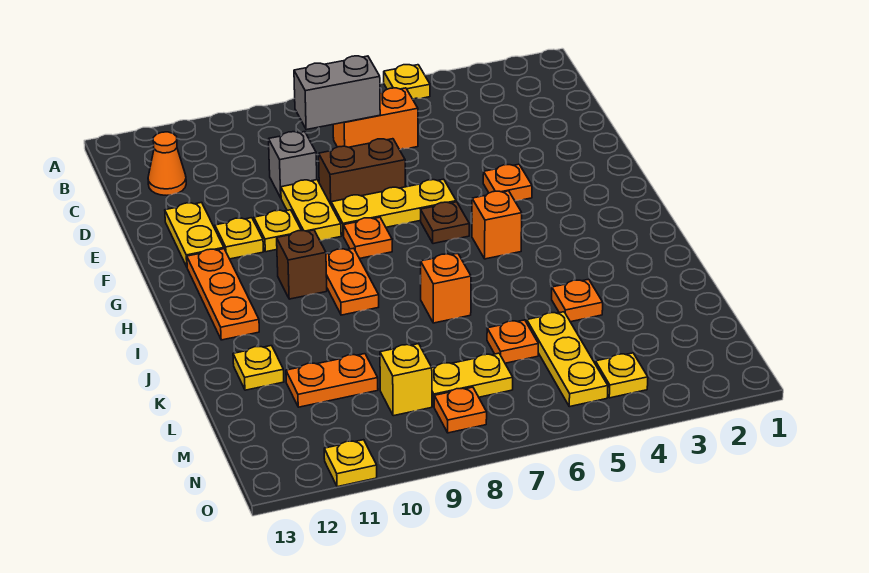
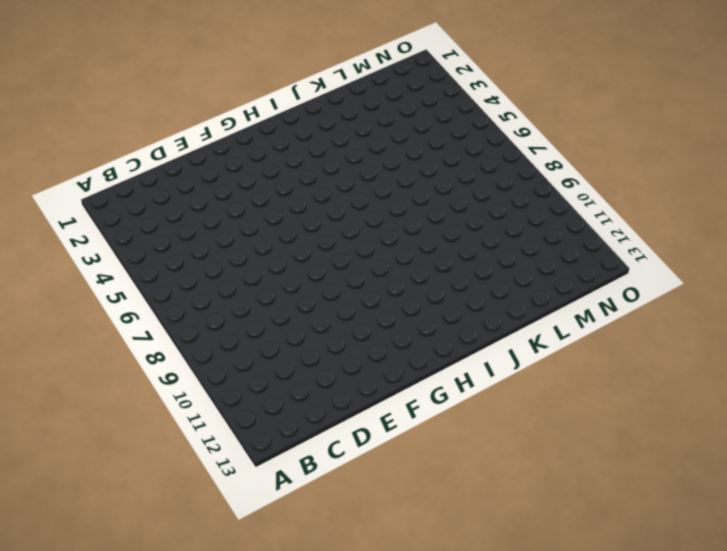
none -> yellow plate A5 level 1
none -> orange brick C6:C7 level 1
none -> orange cone C12 level 1

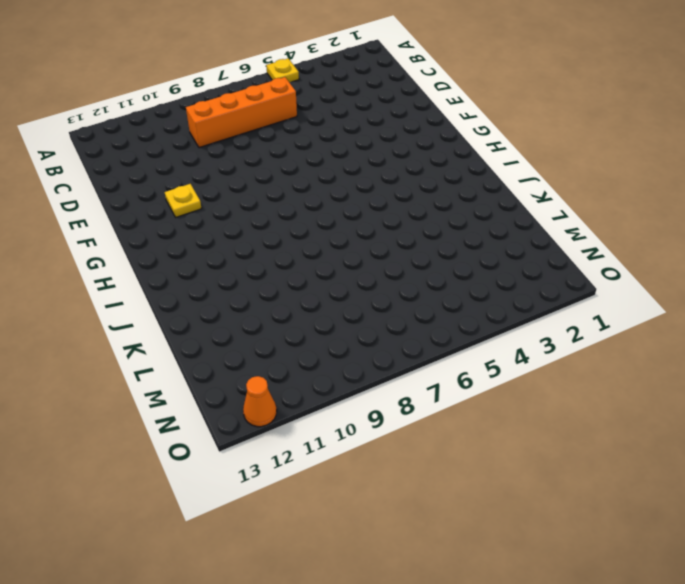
orange brick C6:C9 level 1 -> orange brick C6:C7 level 1
orange cone O12 level 1 -> orange cone C12 level 1
none -> grey brick D9 level 1
none -> brown brick E7:E8 level 1
none -> yellow plate E9:F9 level 1

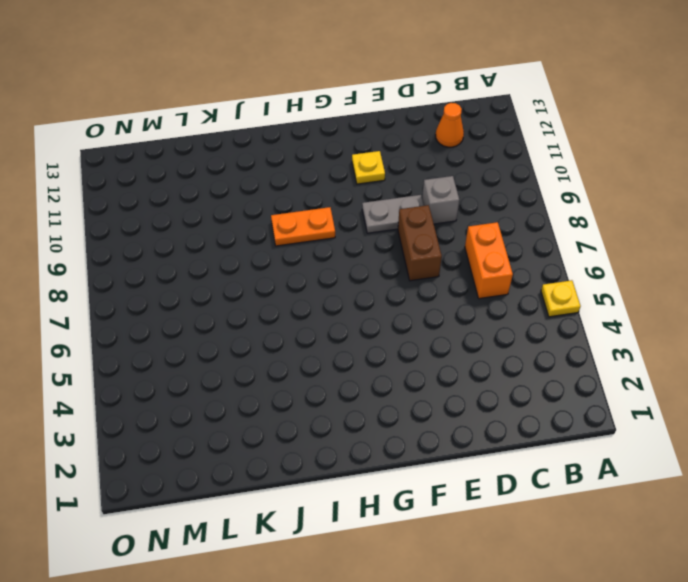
grey plate E9:F9 level 1 -> yellow plate E9:F9 level 1
none -> yellow plate E12:F12 level 1
none -> orange plate F4 level 1
none -> yellow plate F6:F8 level 1

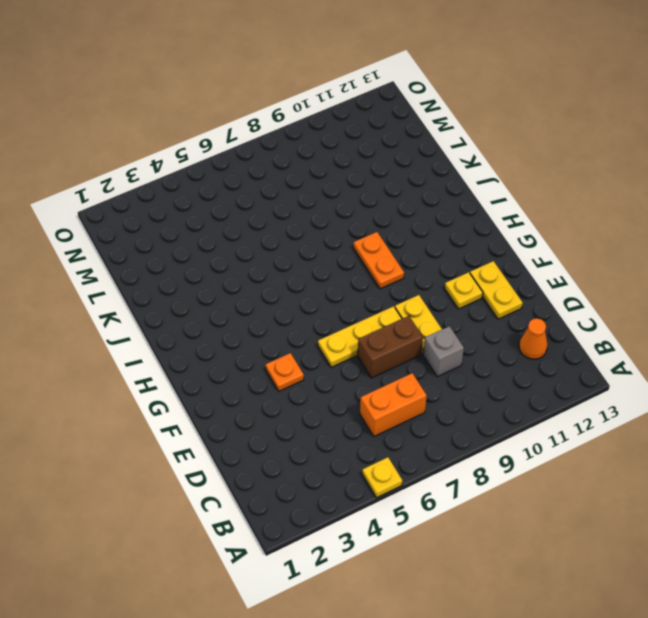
none -> yellow plate F10 level 1
none -> brown plate G6 level 1
none -> orange plate G8 level 1

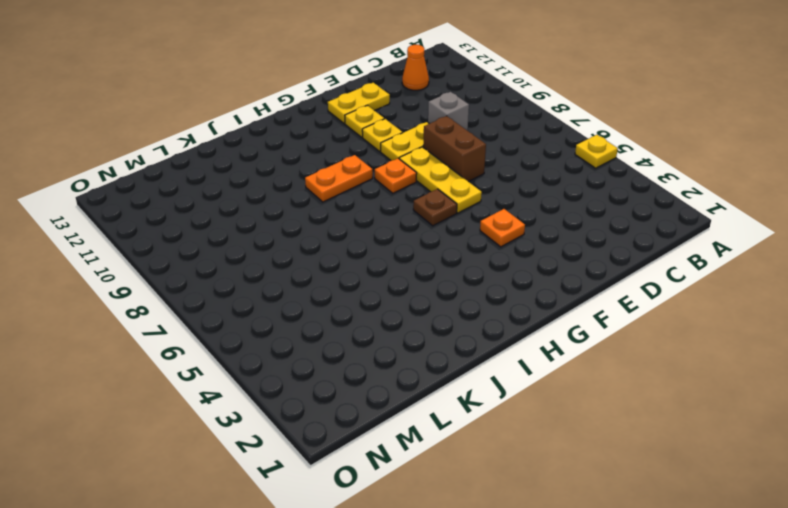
none -> orange brick C6:C7 level 1
none -> orange plate G12:I12 level 1
none -> orange brick H5 level 1

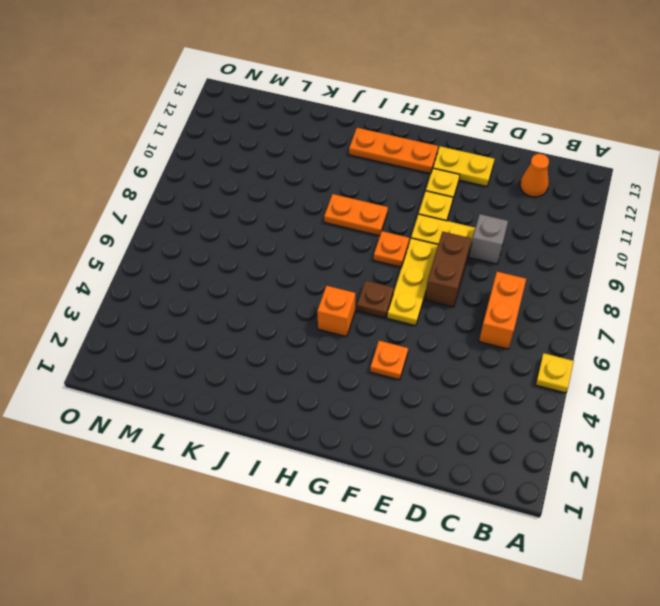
none -> brown brick H10 level 1
none -> orange brick J7 level 1
none -> orange plate K4 level 1

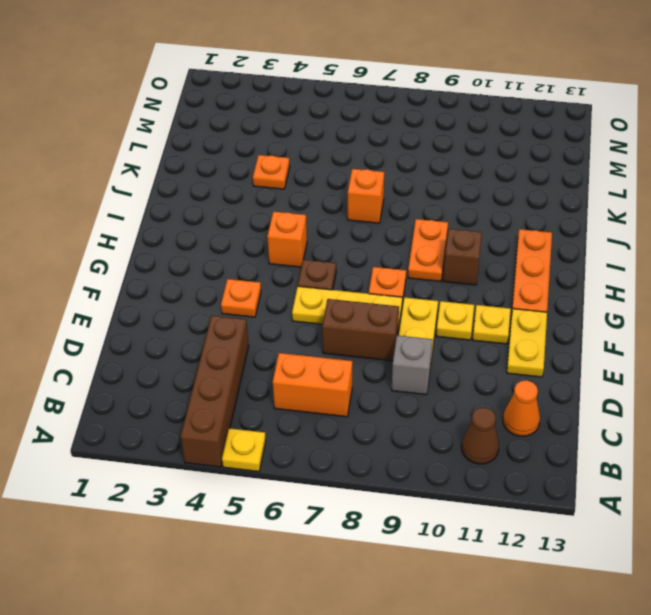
brown brick A4:D4 level 1 -> none
brown cone B11 level 1 -> none
none -> yellow plate K12 level 1
none -> yellow plate L5:N5 level 1
none -> orange plate L6 level 1

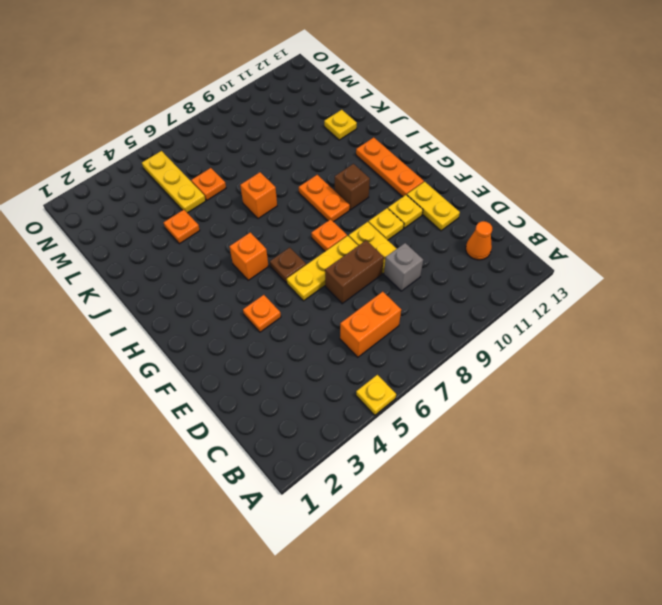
none -> orange plate L10:L11 level 1
none -> yellow plate M7:M8 level 1
none -> yellow brick M9 level 1

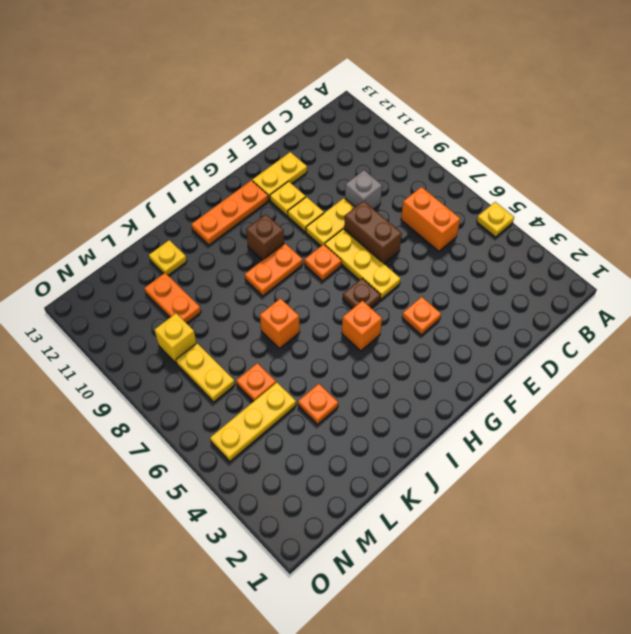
none -> orange cone C12 level 1
none -> yellow plate N4 level 1
none -> orange plate N8 level 1

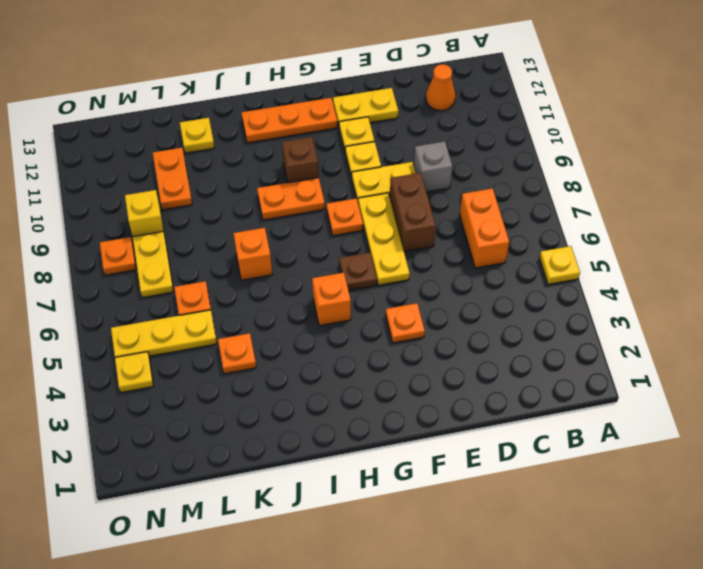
none -> yellow plate O11 level 1
none -> grey brick C7:C8 level 2

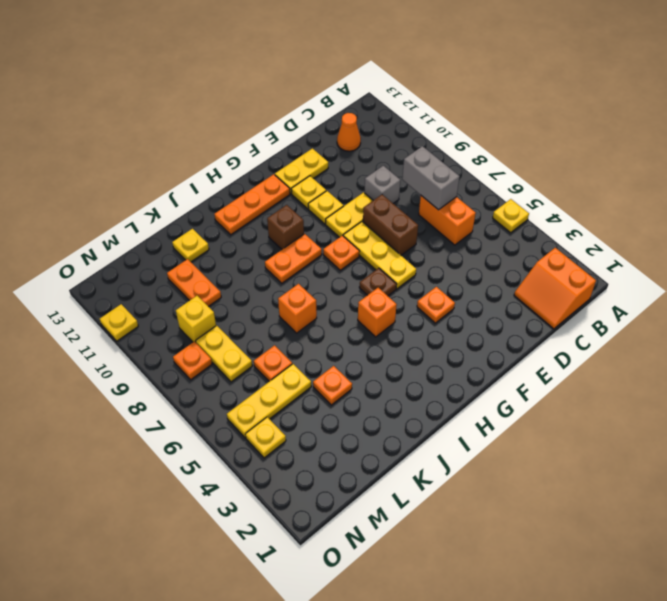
orange slope B1:C2 level 1 top B -> none

